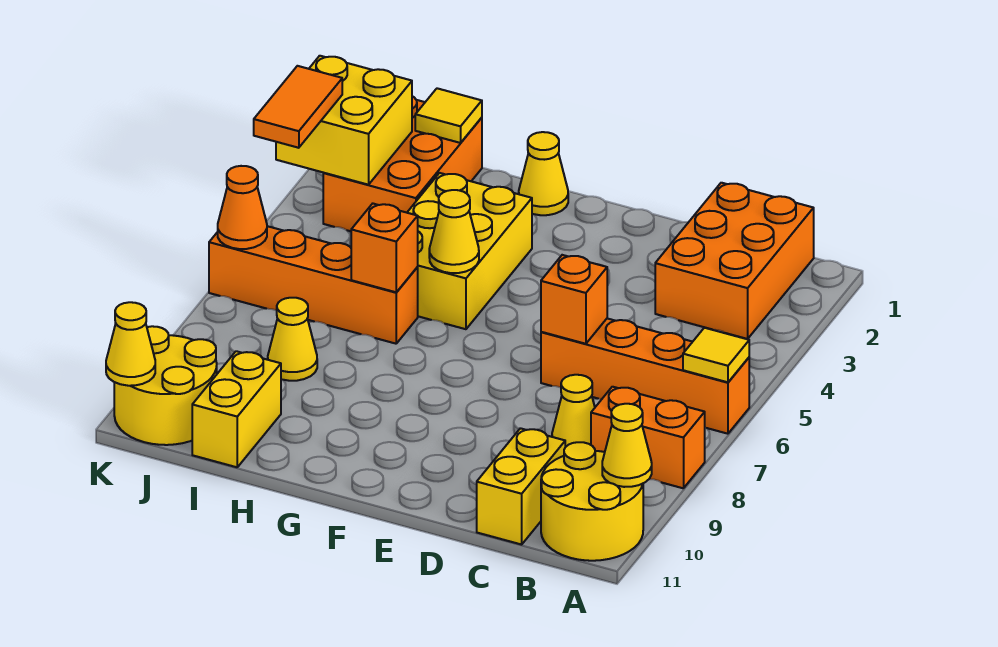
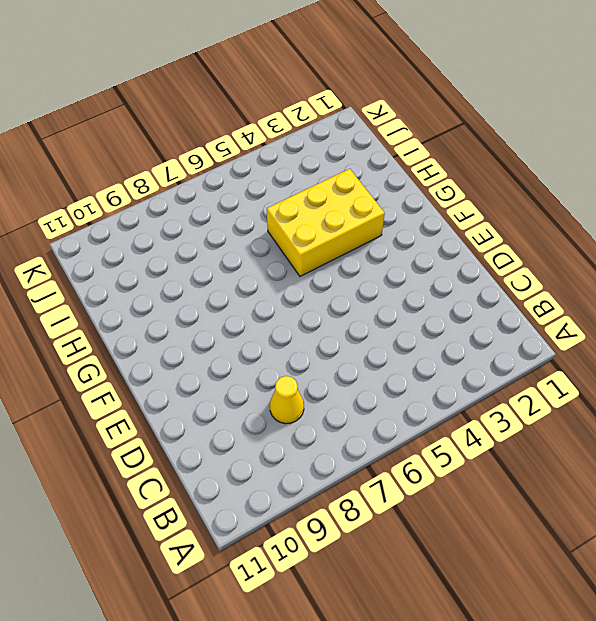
none -> orange brick A6:D6 level 1
none -> orange brick A8:B8 level 1
none -> yellow round brick A10:B11 level 1

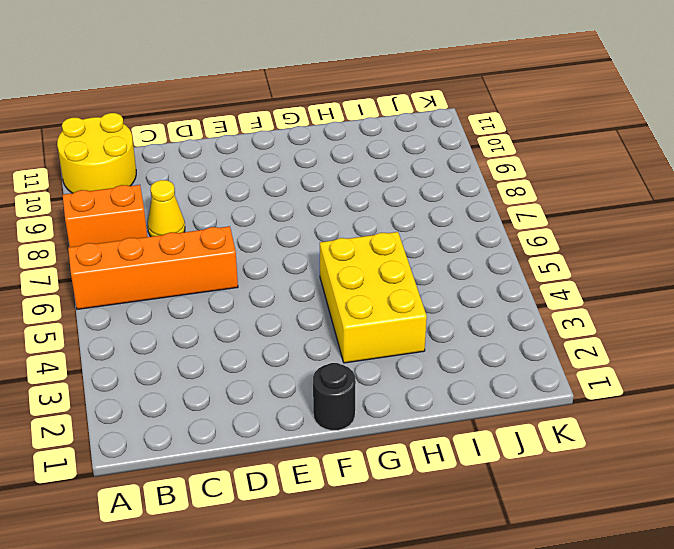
black round brick F1 level 1 -> none
none -> orange brick B1:C3 level 1
none -> yellow brick C10:C11 level 1
none -> yellow cone G1 level 1

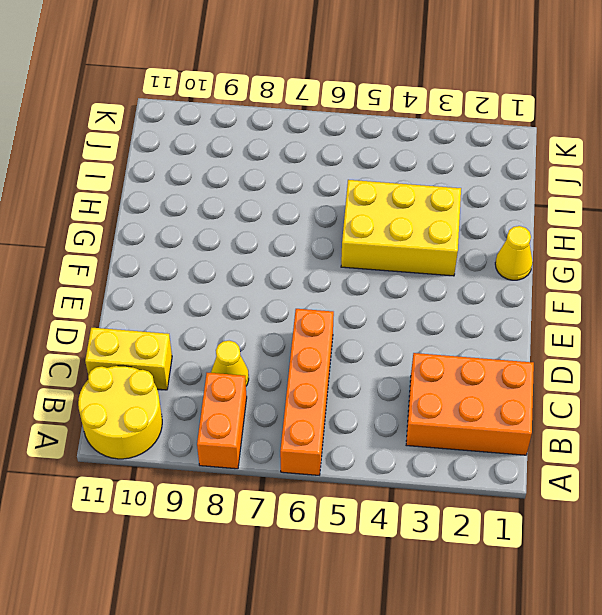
none -> orange brick H6:K6 level 1
none -> orange brick I1:J3 level 1
none -> yellow cone I8 level 1

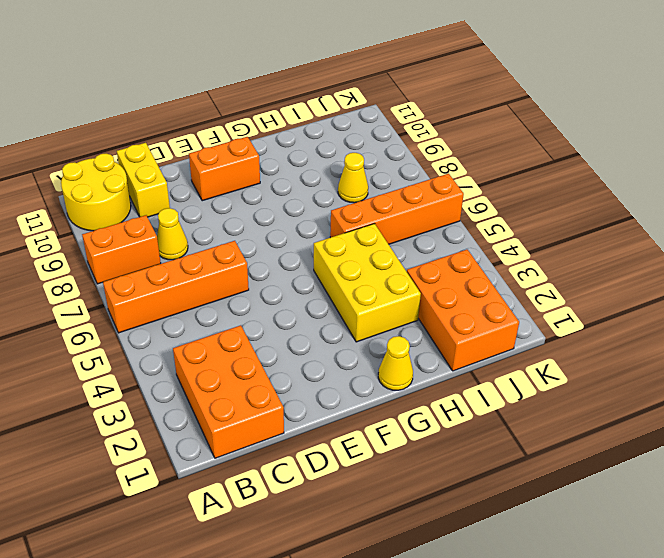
orange brick E10:F10 level 1 -> none
none -> yellow brick I10:I11 level 1
none -> yellow round brick J10:K11 level 1
none -> yellow tile A6 level 2

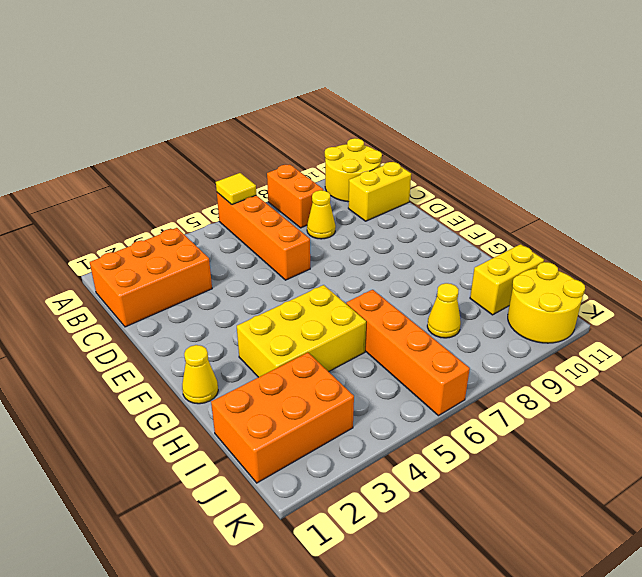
none -> yellow cone A10 level 2
none -> orange brick D6 level 2
none -> yellow cone G5 level 2

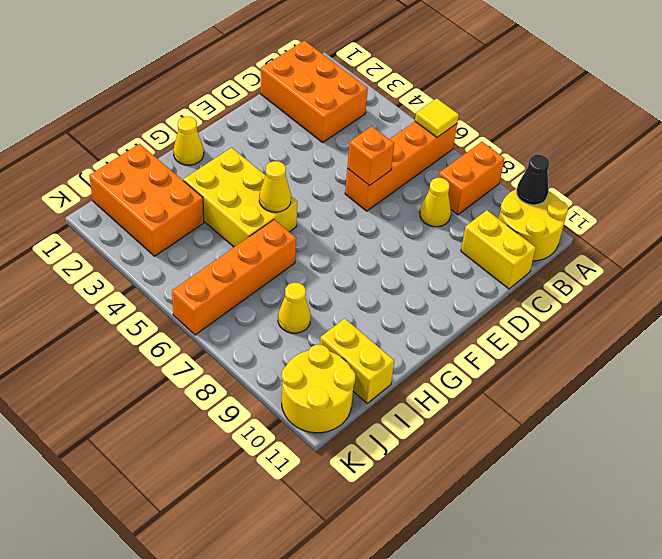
black cone A10 level 2 -> yellow cone A10 level 2
none -> orange brick H6 level 2
none -> yellow tile I1 level 2
none -> yellow brick J2:K3 level 2

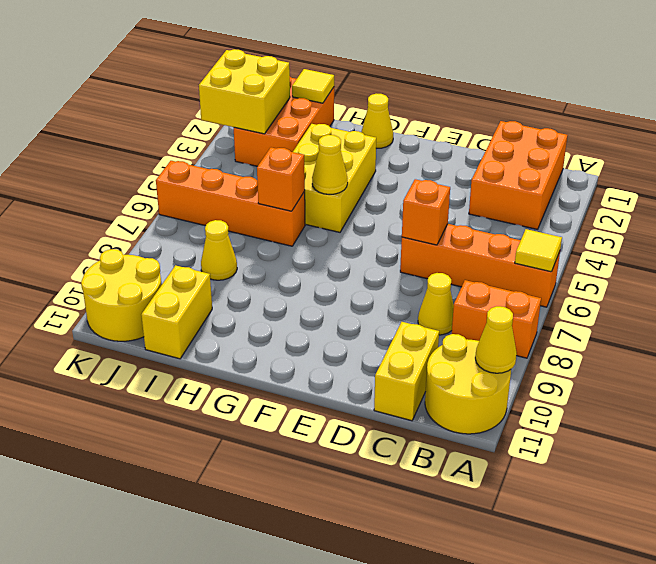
none -> orange cone K6 level 2
none -> yellow cone K11 level 2
none -> orange tile K3:K4 level 3

